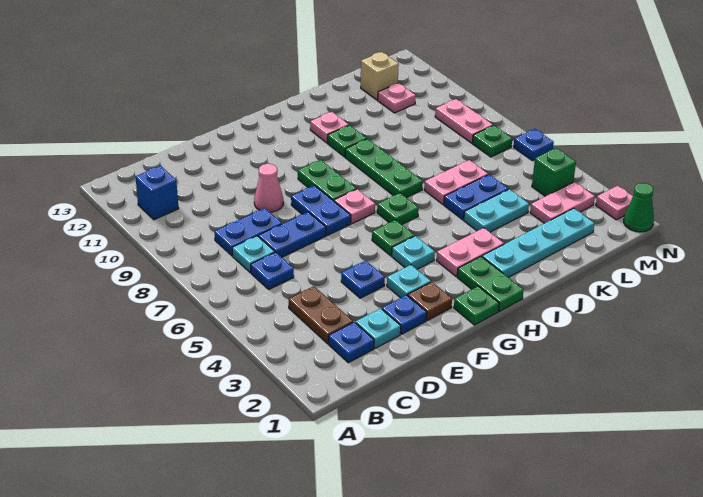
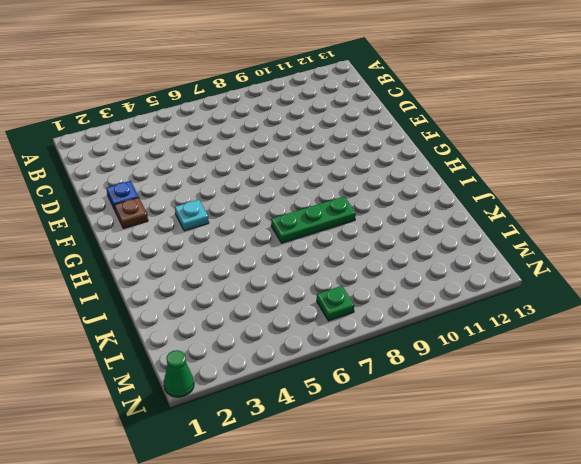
none -> blue brick B11 level 1
none -> blue plate C2 level 1
none -> brown plate C3:C4 level 1
none -> blue plate C6 level 1

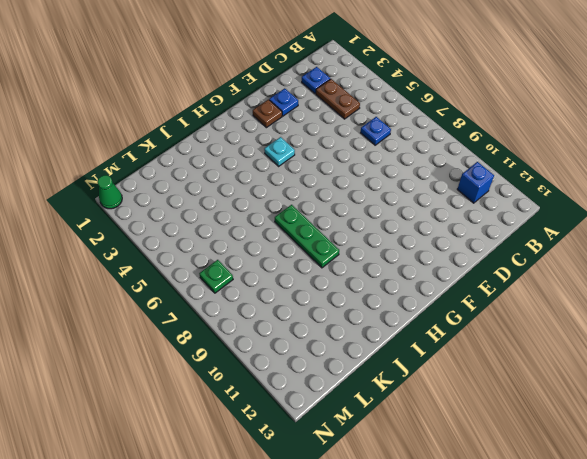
none -> cyan plate C7 level 1
none -> blue plate C8:D8 level 1
none -> cyan plate D2 level 1
none -> blue plate D7:E7 level 1

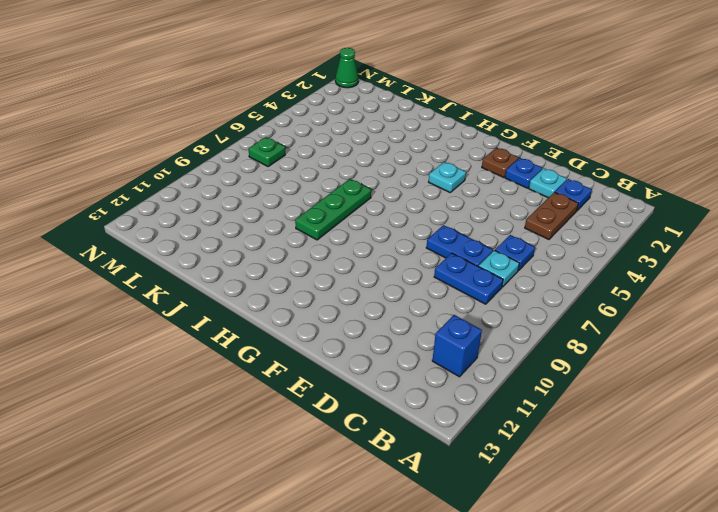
none -> blue plate E4 level 1
none -> pink cone E9 level 1
none -> cyan plate F3 level 1
none -> blue plate F7:F8 level 1

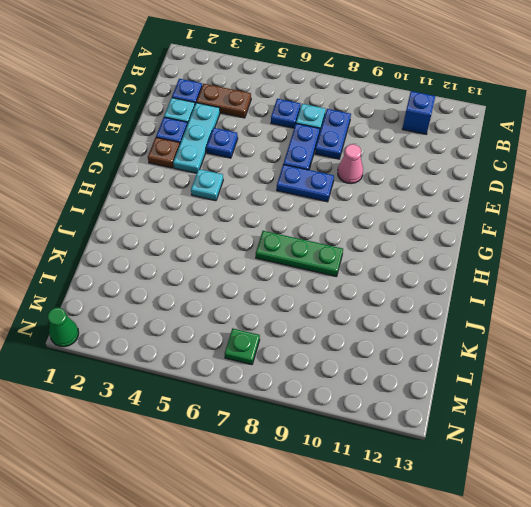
cyan plate D3:F3 level 1 -> cyan plate F3 level 1
none -> green plate G1 level 1
none -> green plate G5 level 1
none -> pink plate G7 level 1
none -> green plate G8:G9 level 1

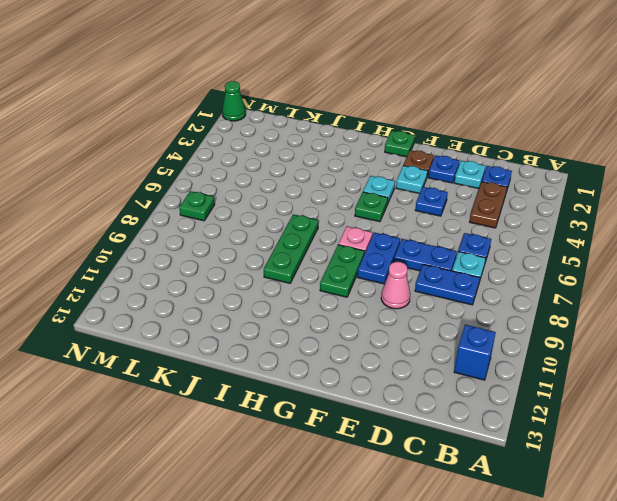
none -> green plate H1:H2 level 1
none -> pink plate H3:I3 level 1
none -> green plate H6 level 1
none -> cyan plate I2:L2 level 1

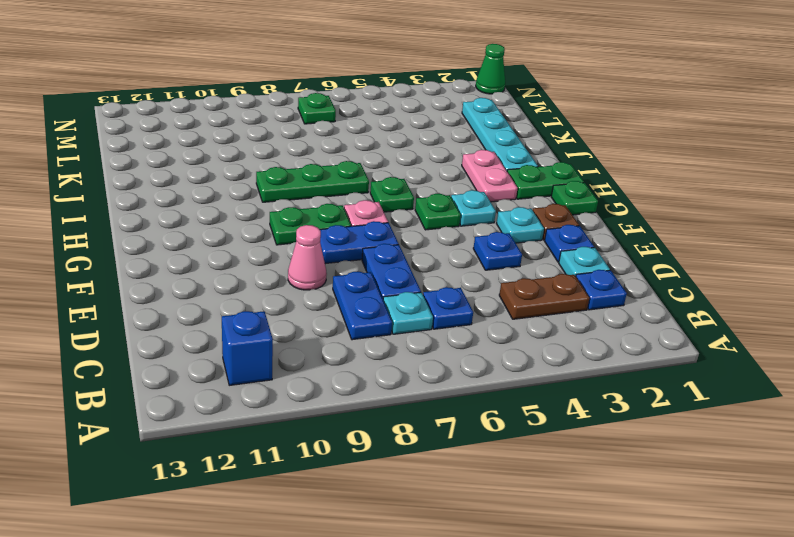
none -> green plate I10 level 1
none -> pink plate I11 level 1
none -> cyan plate J4:K4 level 1
none -> blue plate J5:K5 level 1

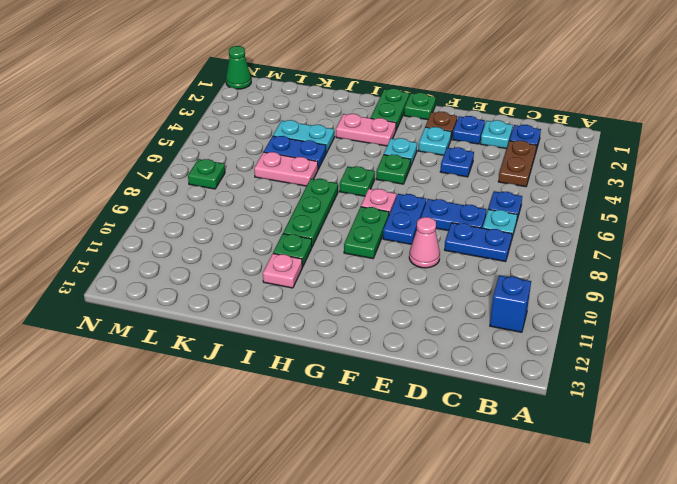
none -> cyan plate I2:L2 level 1
none -> pink plate L3:M3 level 1
none -> pink plate L11 level 1
none -> tan brick L12 level 1

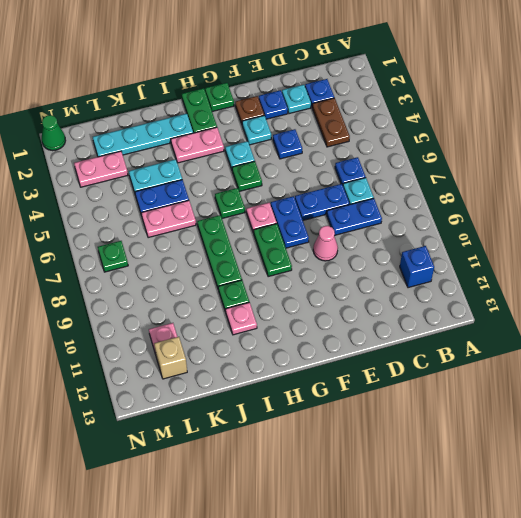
none -> green brick M4 level 1
none -> pink plate M8:M9 level 1
none -> pink plate N2 level 1
none -> blue plate N6 level 1

